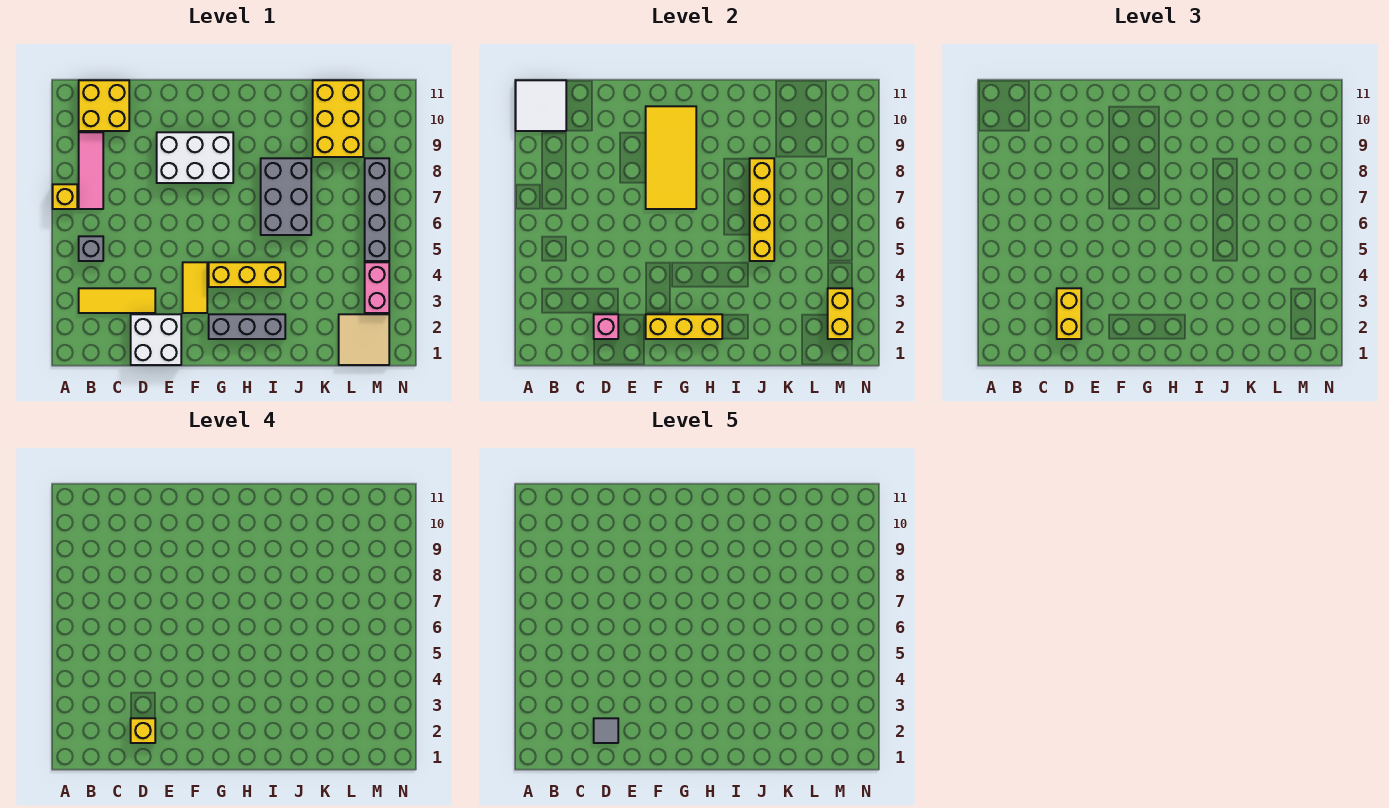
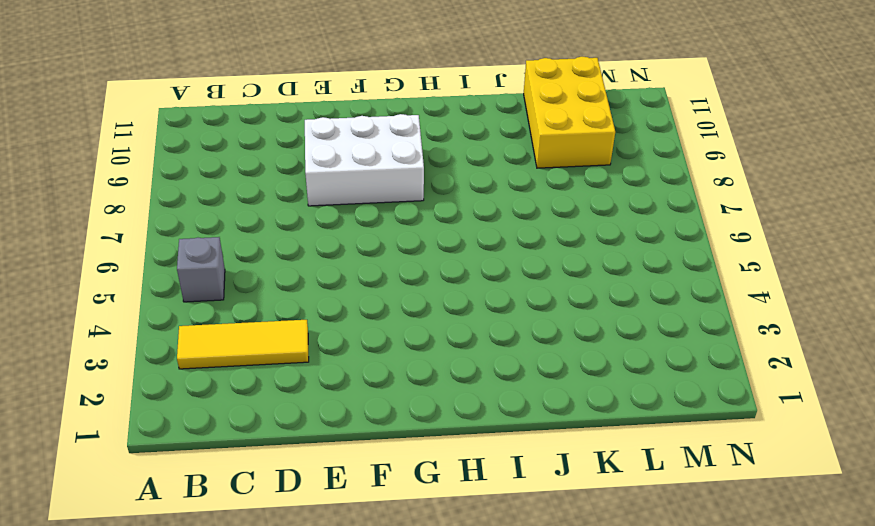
none -> yellow brick A7 level 1
none -> pink tile B7:B9 level 1
none -> yellow brick B10:C11 level 1

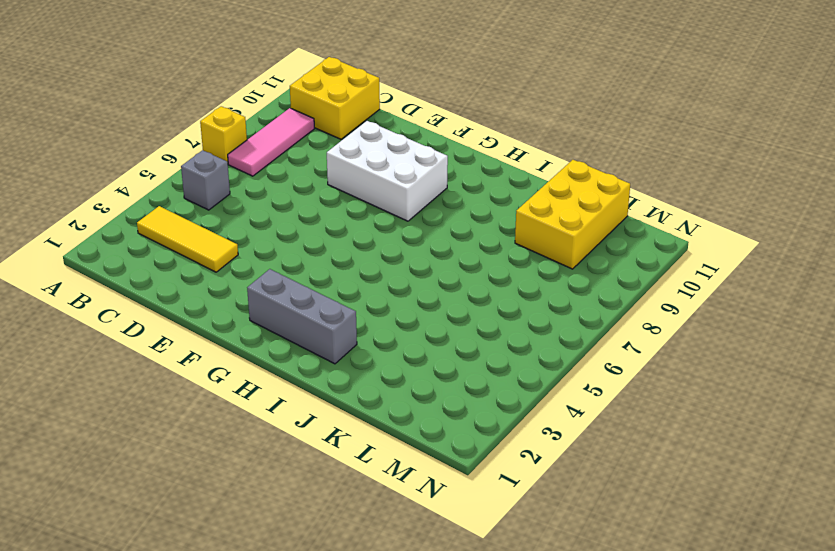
none -> white brick D1:E2 level 1
none -> yellow tile F3:F4 level 1
none -> yellow brick G4:I4 level 1

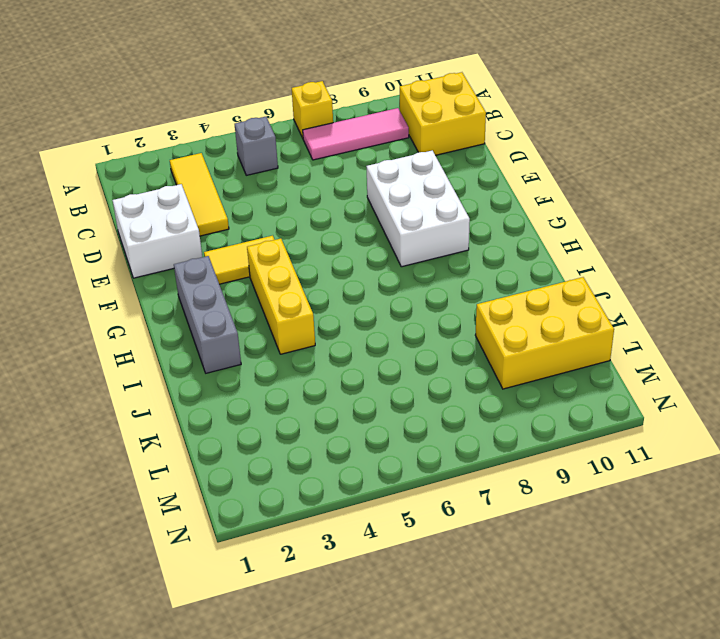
none -> grey brick I6:J8 level 1
none -> tan tile L1:M2 level 1
none -> pink brick M3:M4 level 1

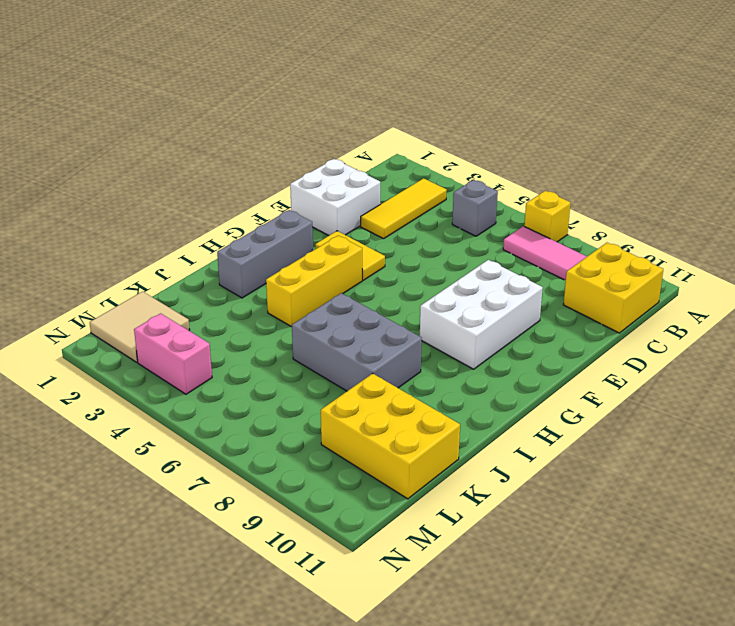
none -> grey brick M5:M8 level 1
none -> white tile A10:B11 level 2
none -> pink brick D2 level 2

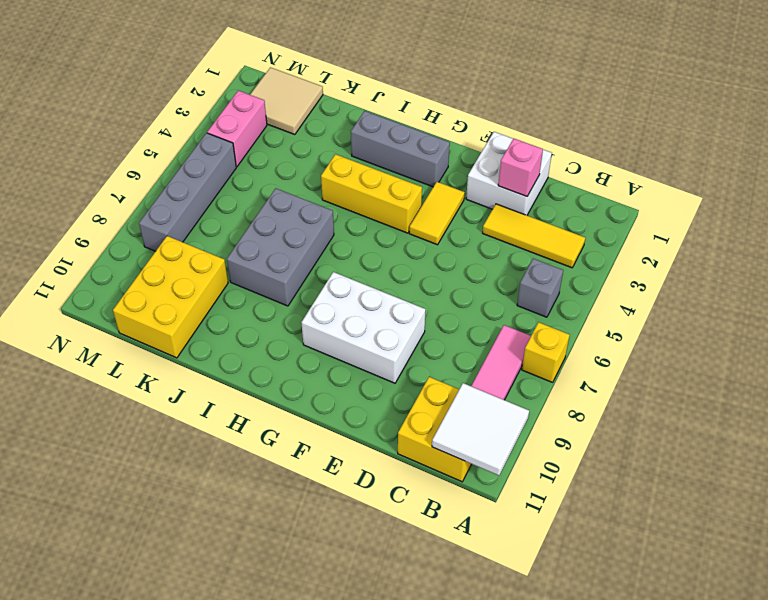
none -> yellow brick F2:H2 level 2
none -> yellow tile F7:G10 level 2
none -> yellow brick J5:J8 level 2

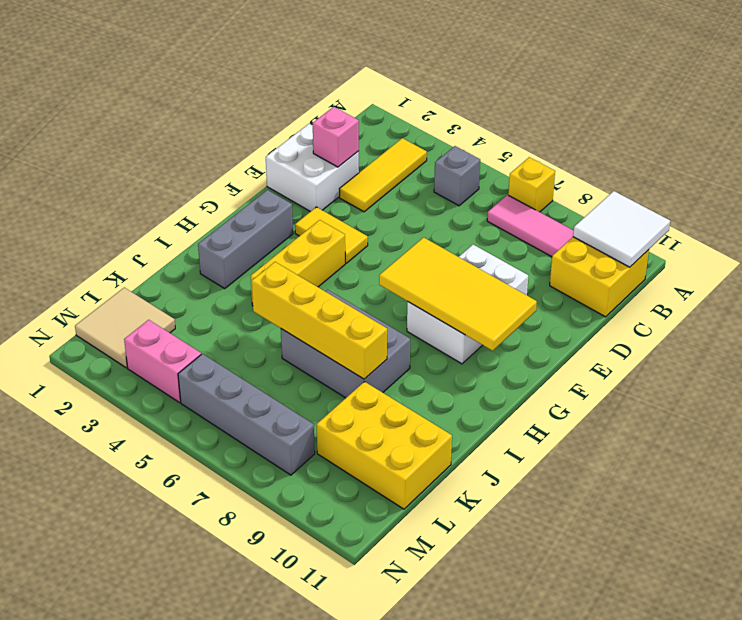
none -> yellow brick F2:H2 level 2
none -> yellow brick M2:M3 level 2
none -> yellow brick D2:D3 level 3

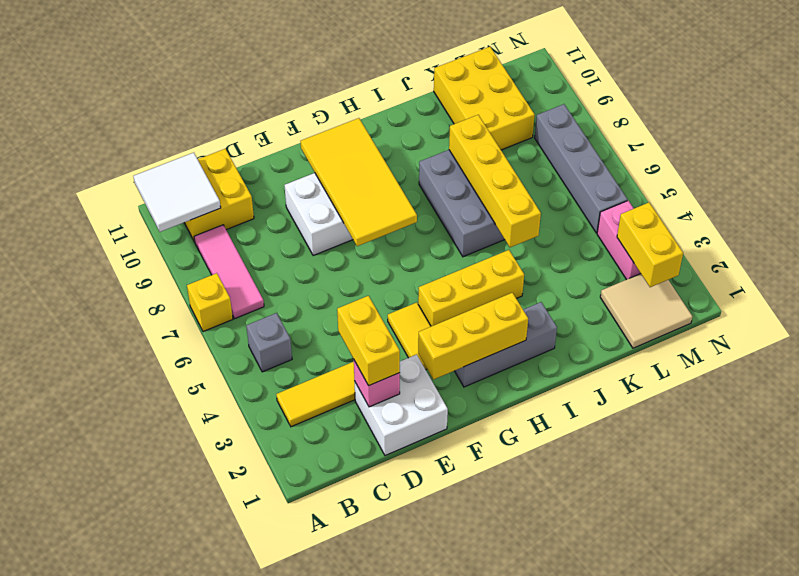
none -> yellow brick D2 level 4
none -> grey tile D2 level 5

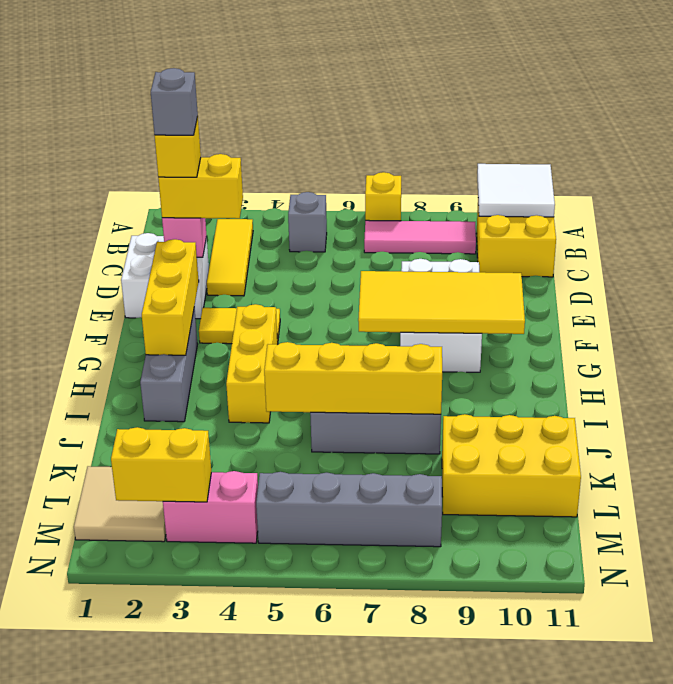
grey brick D2 level 5 -> grey tile D2 level 5

